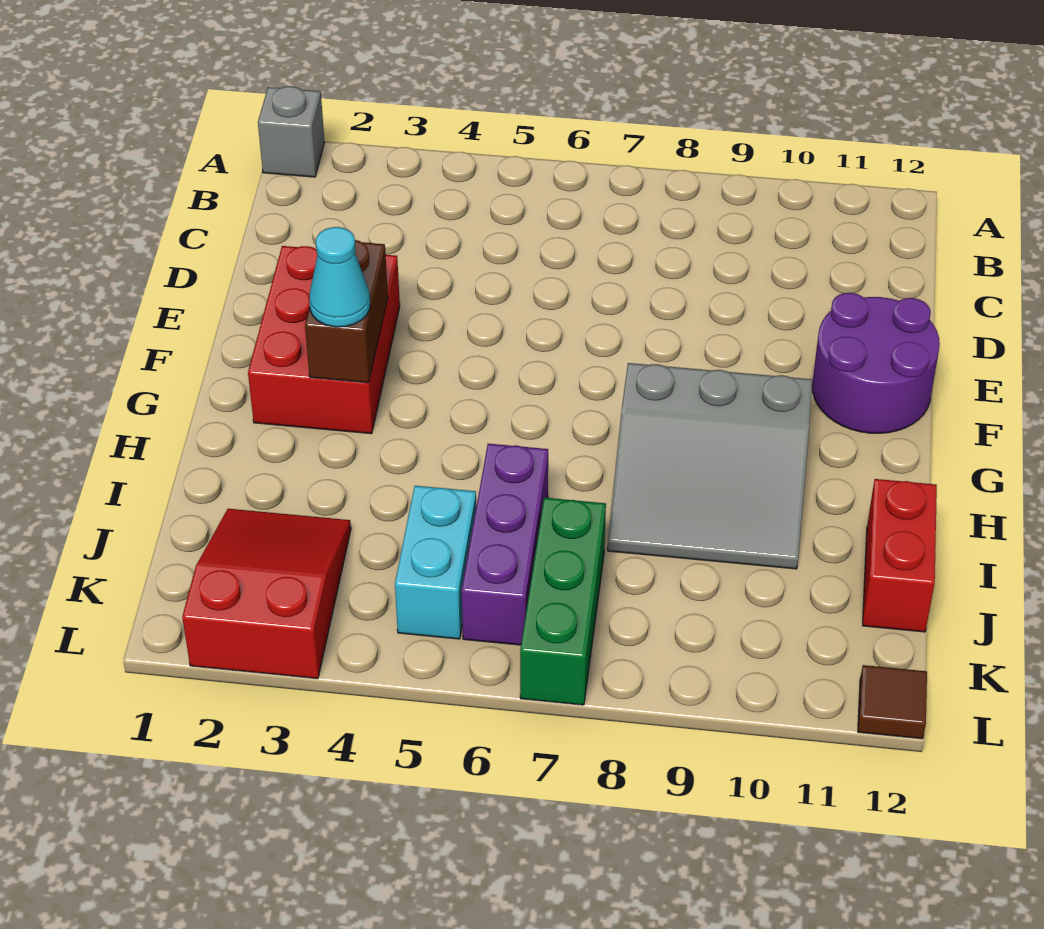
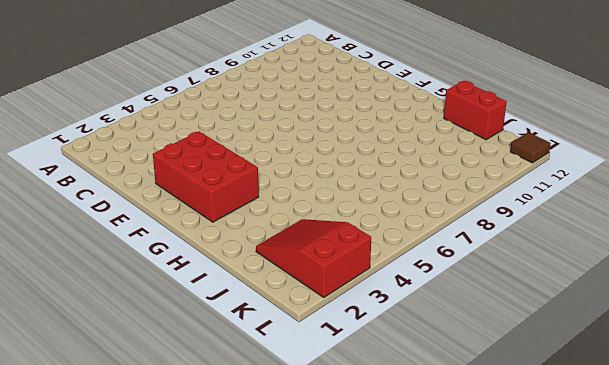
none -> grey brick A1 level 1
none -> purple round brick E11:F12 level 1
none -> grey slope G8:I10 level 1 top G

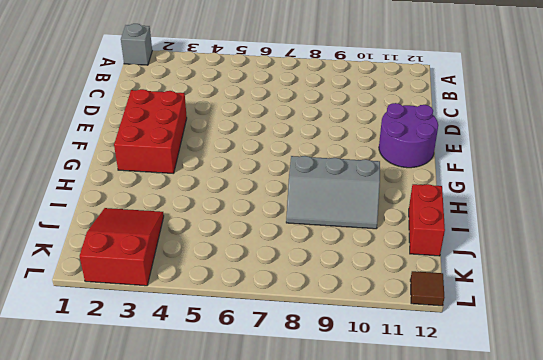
grey slope H8:I10 level 1 top H -> grey slope G8:I10 level 1 top G
none -> purple brick I6:K6 level 1
none -> cyan brick J5:K5 level 1
none -> green brick J7:L7 level 1

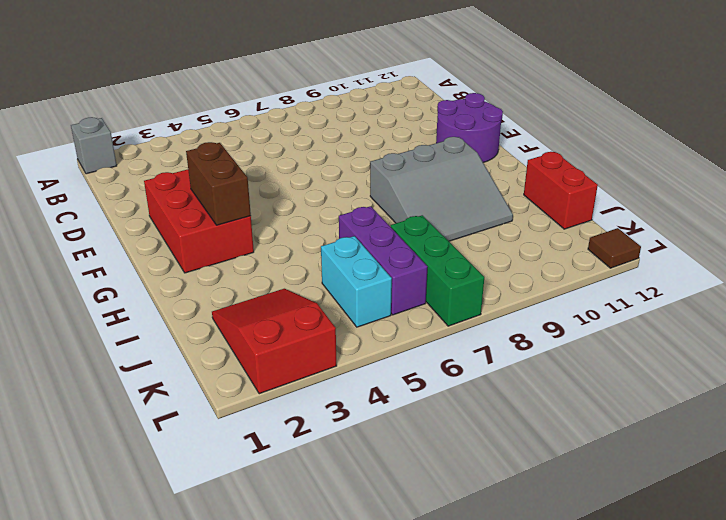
none -> cyan cone G3 level 3

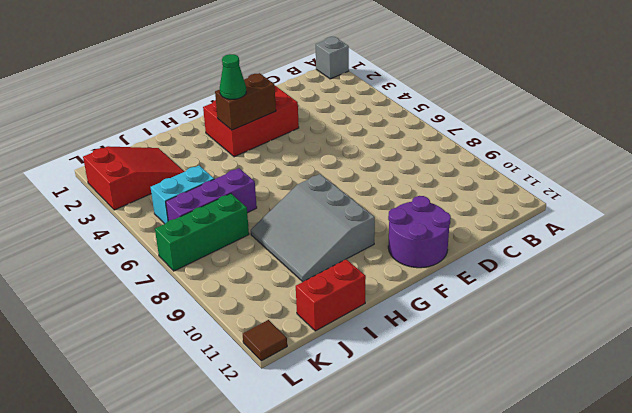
green cone G3 level 3 -> cyan cone G3 level 3

